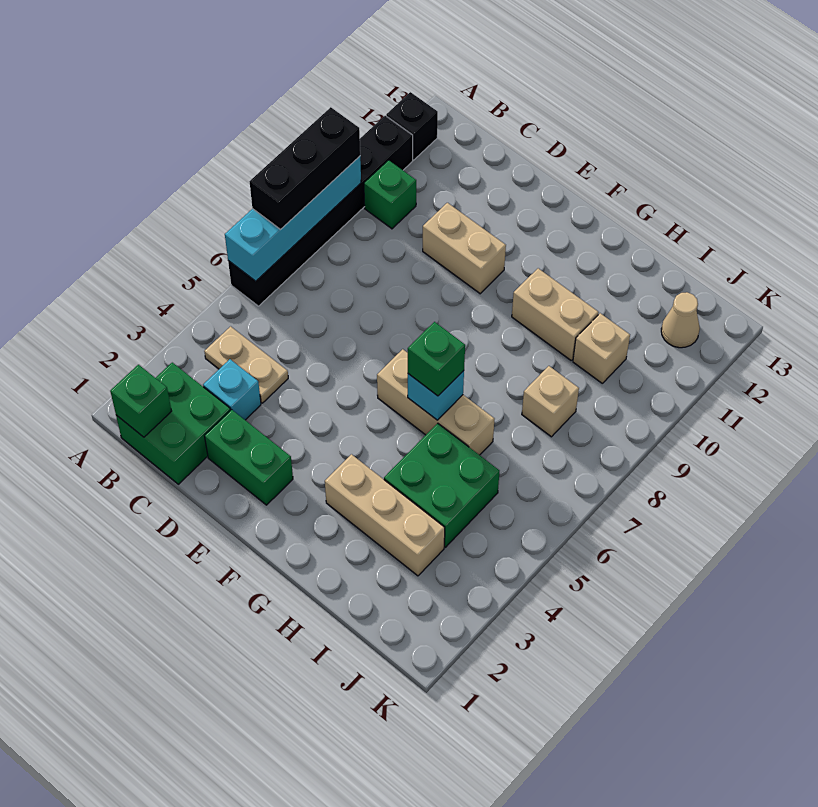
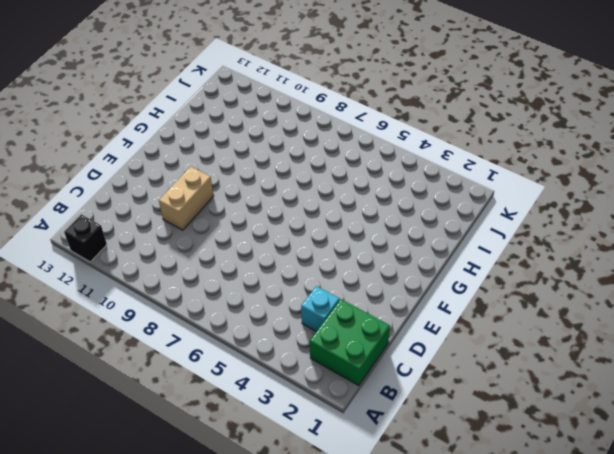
none -> black brick A6:A11 level 1
none -> tan plate B4:C4 level 1
none -> green brick B10 level 1

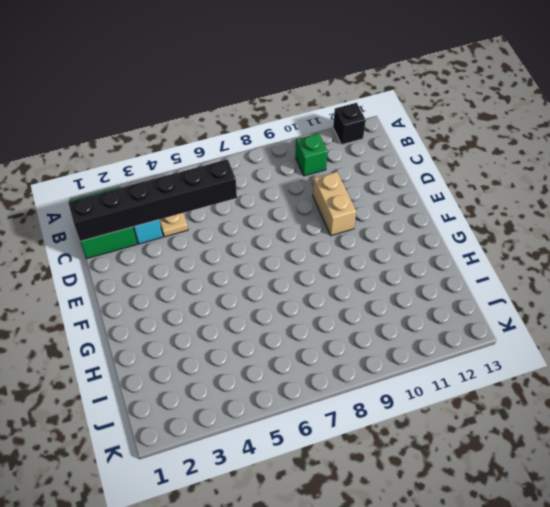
black brick C1:C6 level 2 -> black brick A6:A11 level 1
none -> green brick D2:E2 level 1
none -> tan brick F6:H6 level 1
none -> tan brick G3:I3 level 1

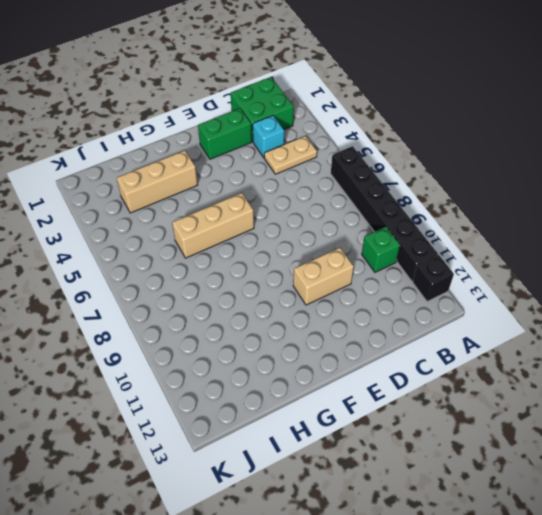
none -> tan brick G10:H10 level 1
none -> green brick H4:I5 level 1
none -> tan brick I8 level 1

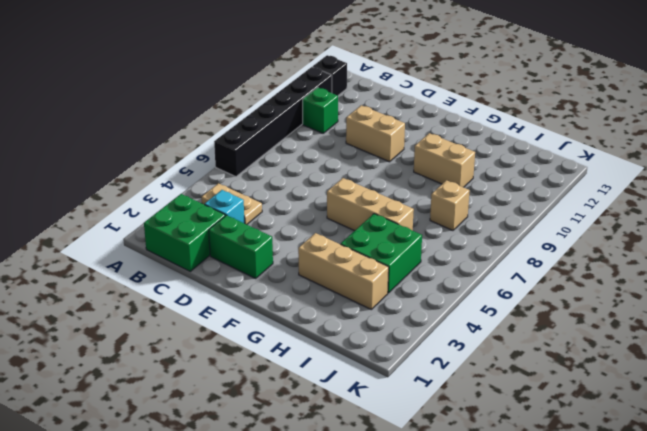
none -> tan brick I10 level 1
none -> tan cone J12 level 1
none -> cyan brick A6:A9 level 2

